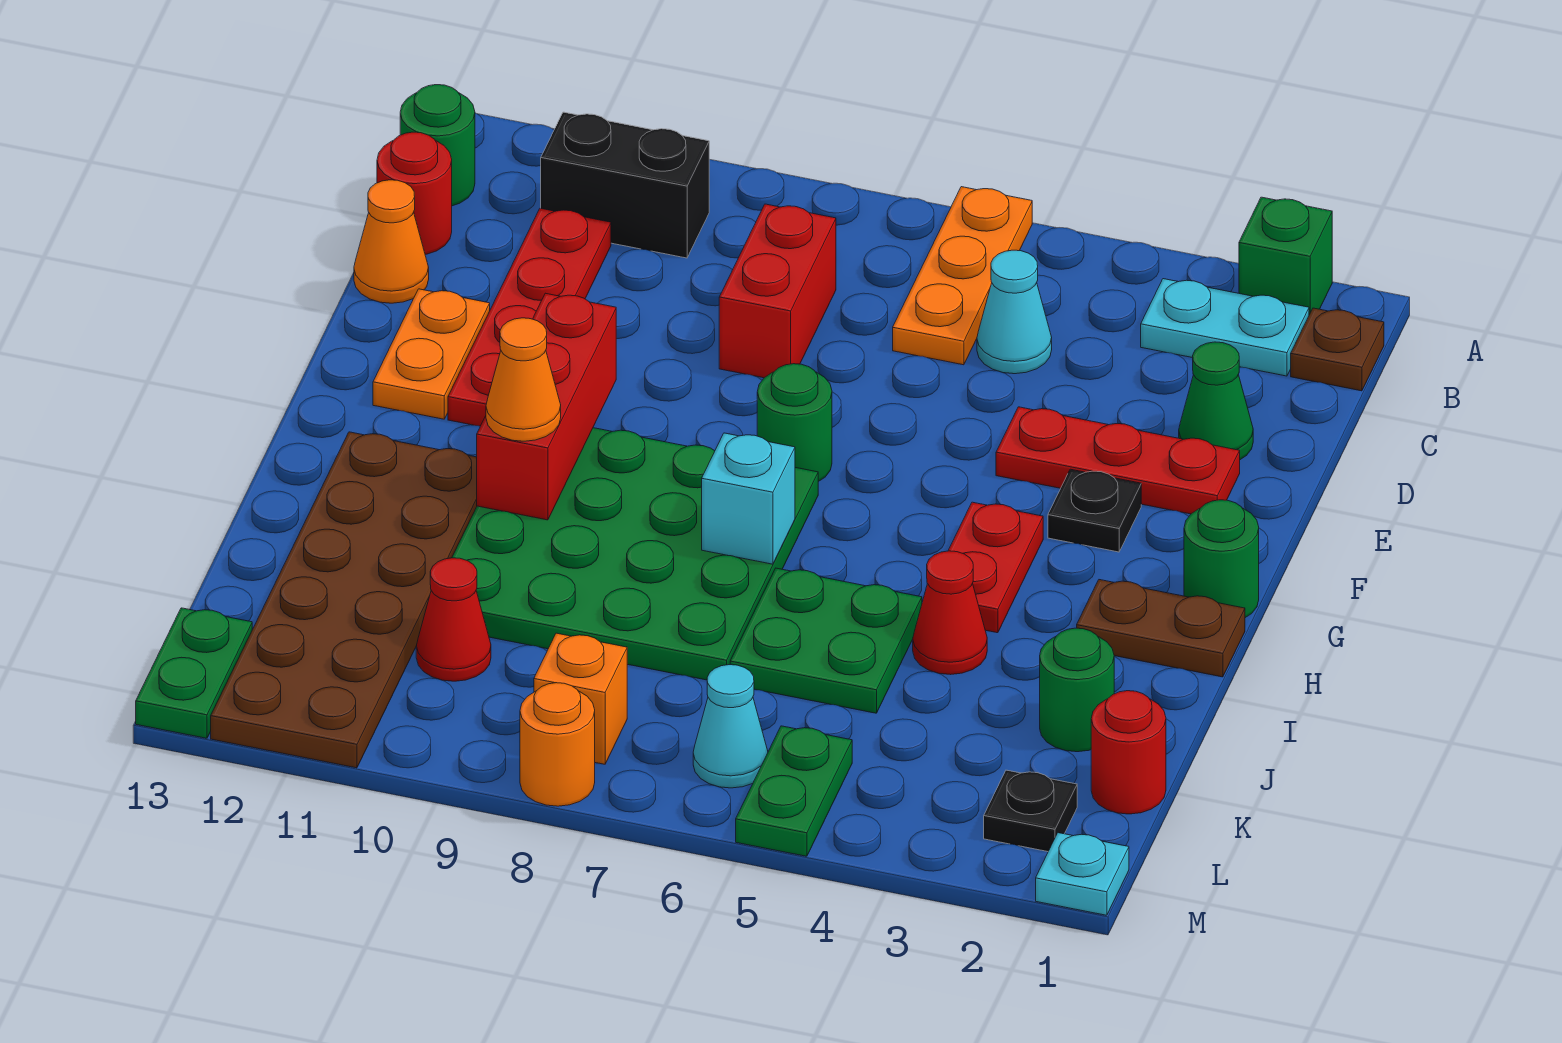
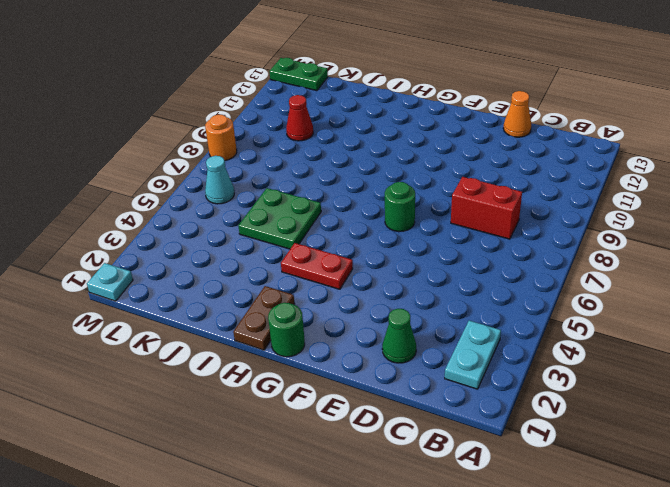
none -> green brick A2 level 1
none -> orange plate A6:C6 level 1
none -> brown plate B1 level 1
none -> black brick B10:B11 level 1

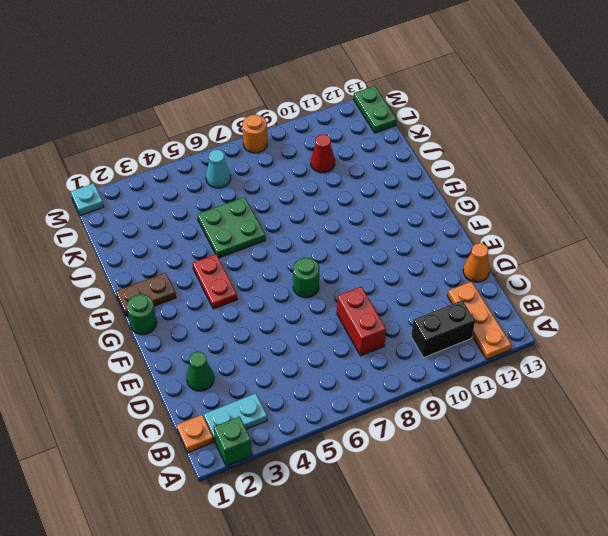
orange plate A12:C12 level 1 -> orange plate A6:C6 level 1
orange plate B1 level 1 -> brown plate B1 level 1
none -> green round brick B13 level 1
none -> cyan cone C5 level 1
none -> red plate C11:F11 level 1
none -> red round brick C13 level 1

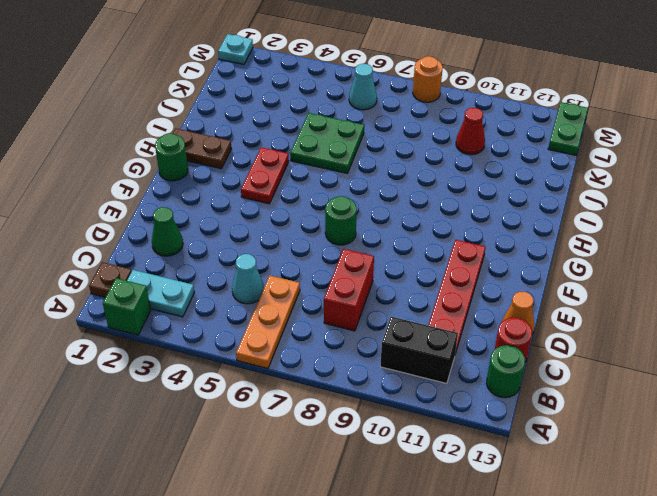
none -> red plate E2:E4 level 1
none -> orange plate E12:F12 level 1
none -> black plate F3 level 1
none -> green plate G7:J10 level 1

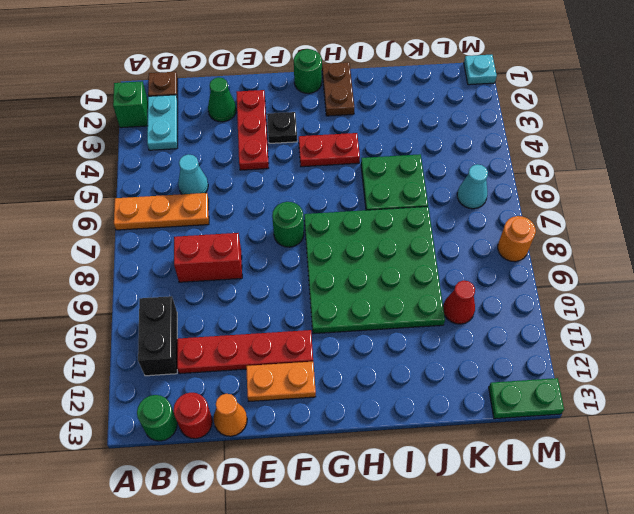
none -> brown plate H11:M12 level 1
none -> red cone I4 level 1
none -> green round brick J2 level 1
none -> red round brick K1 level 1

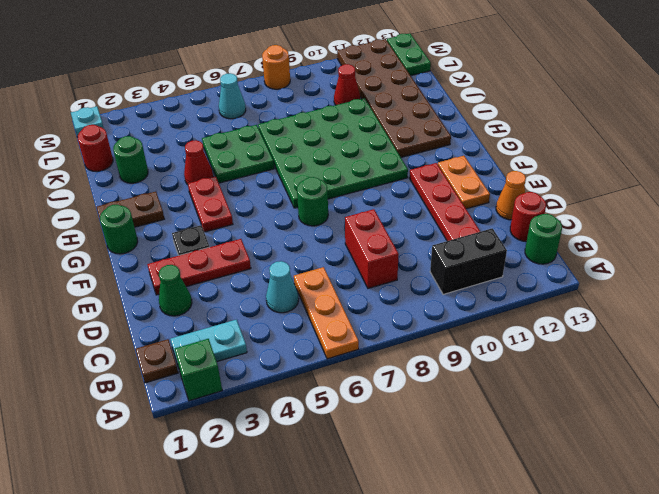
none -> black plate L2 level 1
none -> green plate L5:M5 level 1
none -> orange brick L8 level 1
none -> red brick F10:H10 level 2

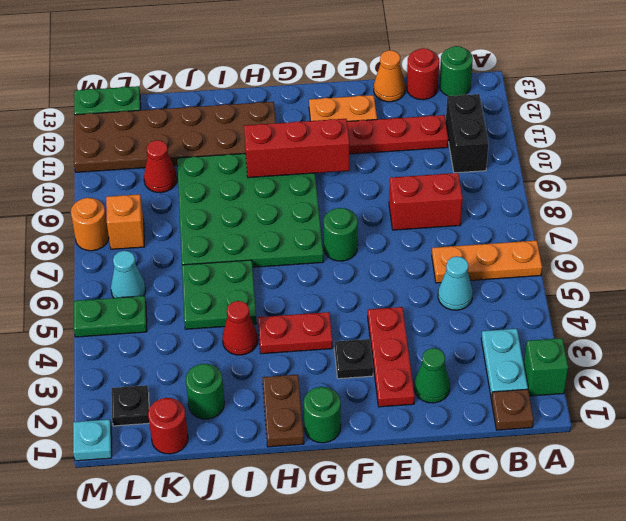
none -> cyan brick H7 level 2
none -> orange cone H10 level 3

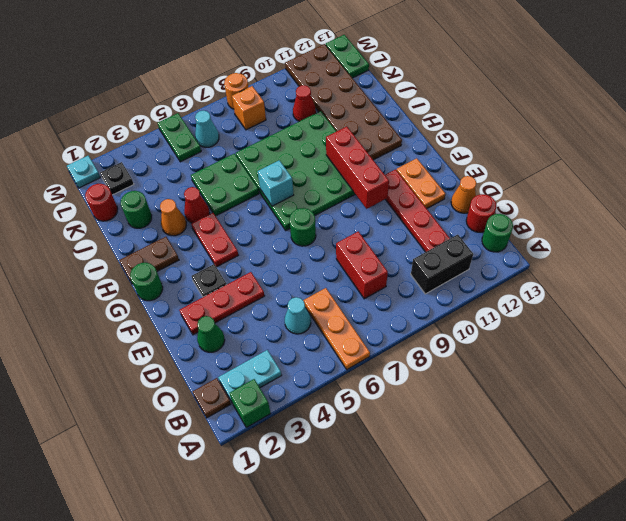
orange cone I3 level 1 -> orange cone H10 level 3

